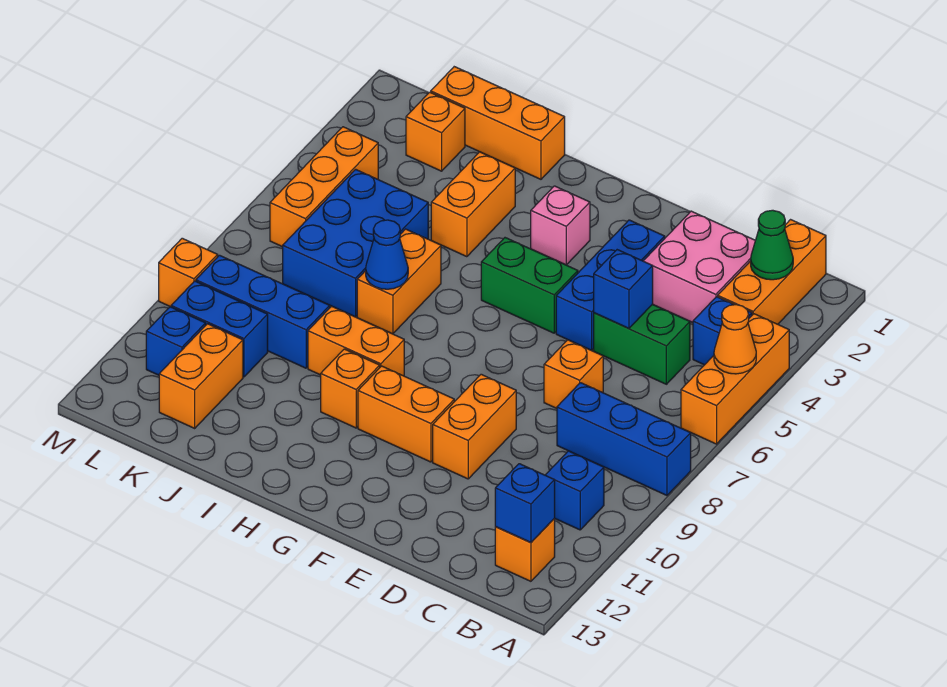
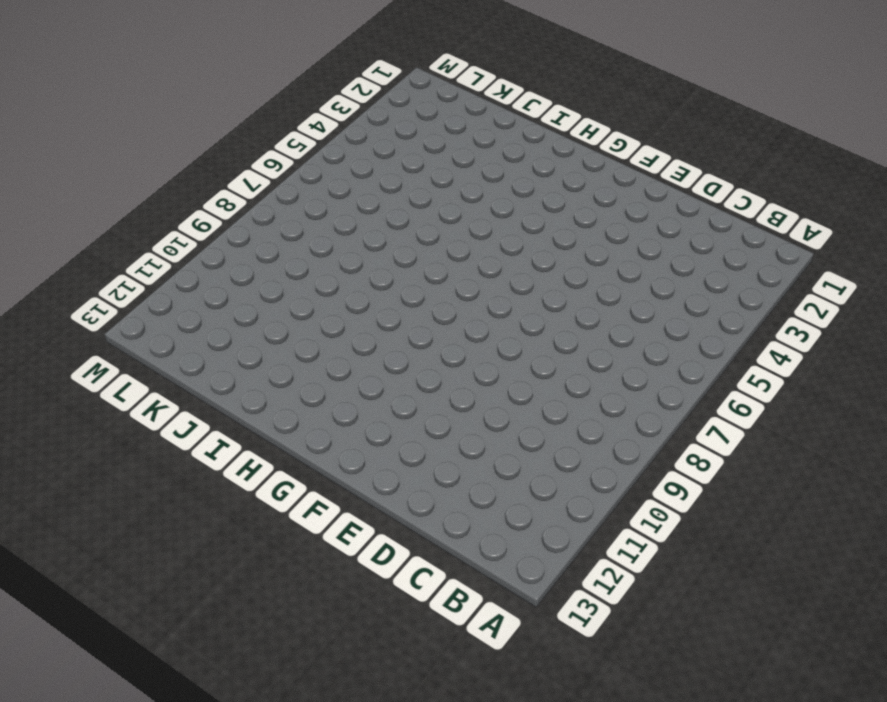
none -> orange brick A4:A6 level 1
none -> blue brick A8:C8 level 1
none -> orange brick B1:B3 level 1
none -> blue brick B4 level 1

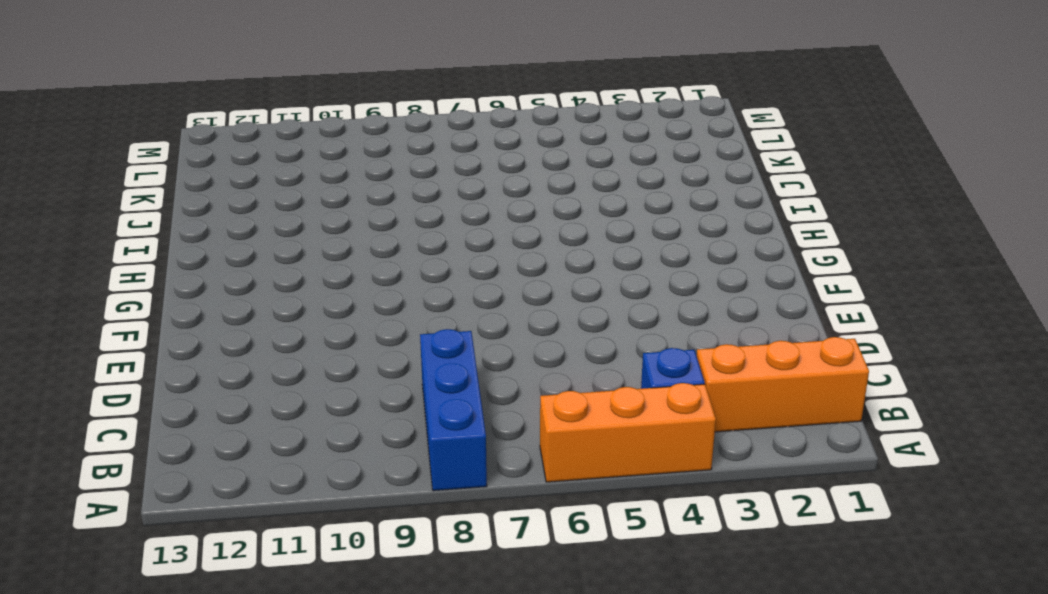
none -> blue brick B10 level 1
none -> orange brick B12 level 1
none -> pink brick C2:D3 level 1
none -> green brick C5:D5 level 1

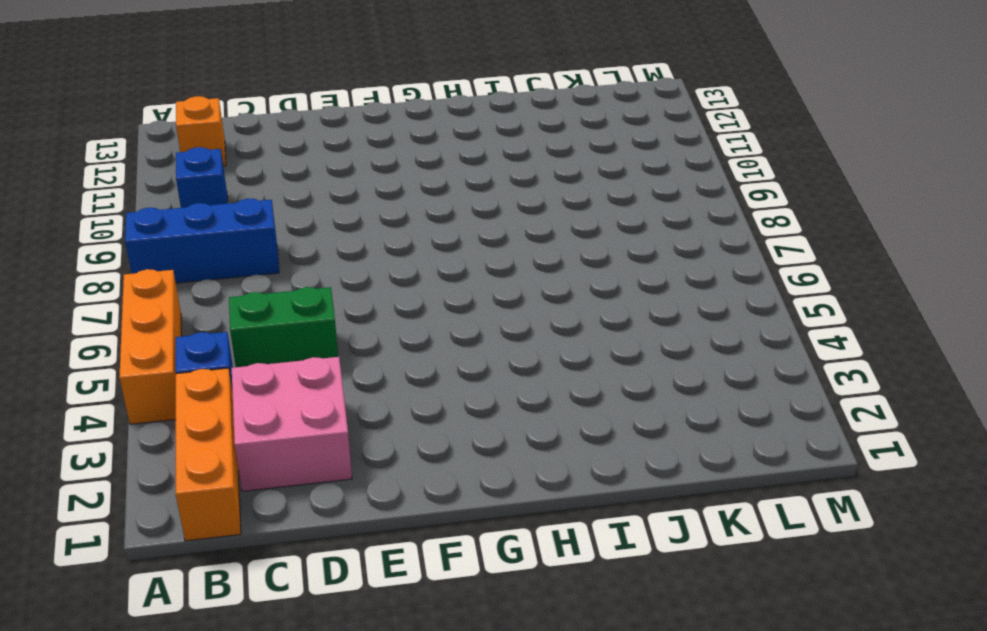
none -> orange brick D7 level 1
none -> blue brick E3:E5 level 1
none -> orange brick E9:E10 level 1
none -> green brick F5:G5 level 1

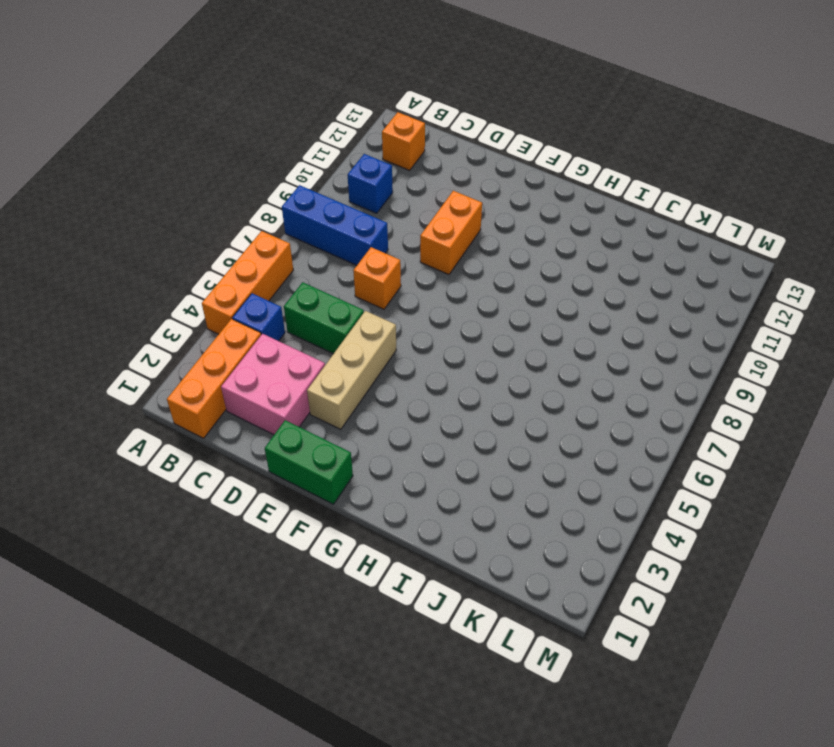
green brick E1:F1 level 1 -> green brick F5:G5 level 1
tan brick E3:E5 level 1 -> blue brick E3:E5 level 1
none -> orange brick F10:G10 level 1
none -> pink brick G3 level 1
none -> orange brick H9:I9 level 1
none -> orange brick H10 level 1

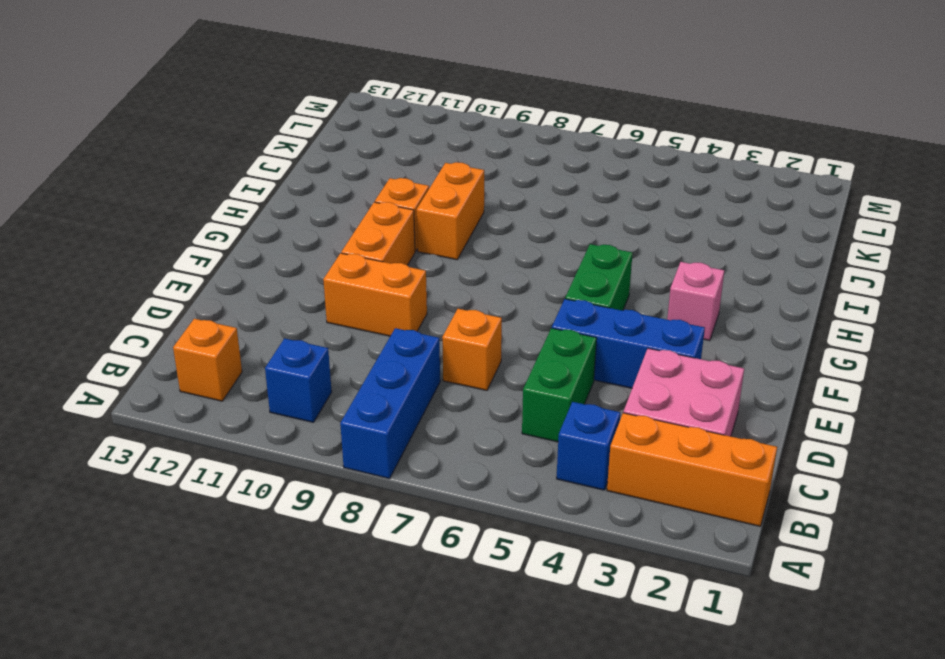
none -> orange brick A4:A6 level 1
none -> orange brick I1:K1 level 1
none -> orange brick I3:I4 level 1
none -> orange brick I6:I7 level 1

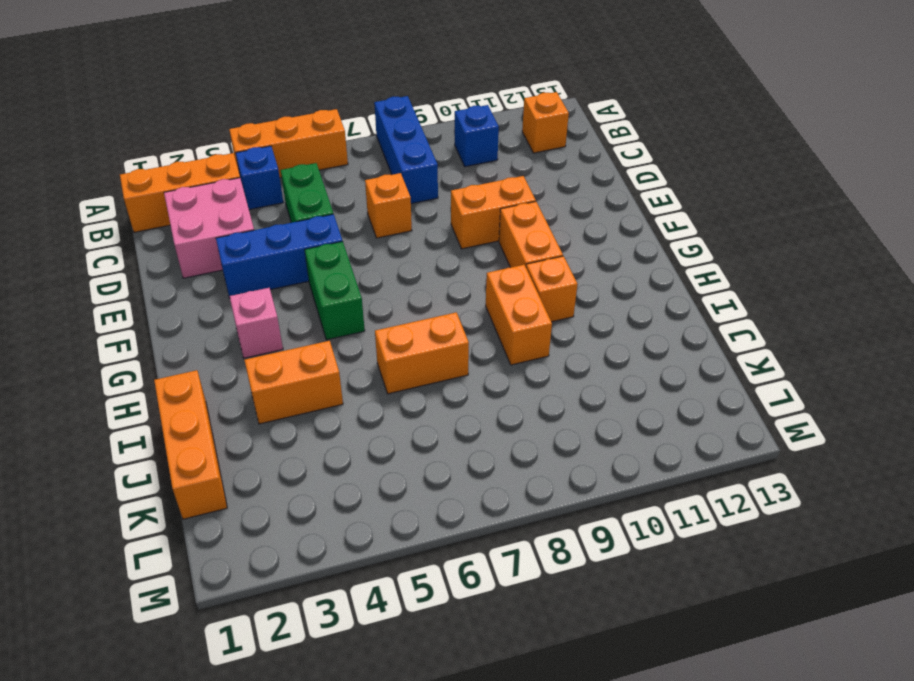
none -> blue brick J5:K7 level 1
none -> blue brick J9:L9 level 1
none -> orange brick K2 level 1
none -> blue brick K10:L10 level 1

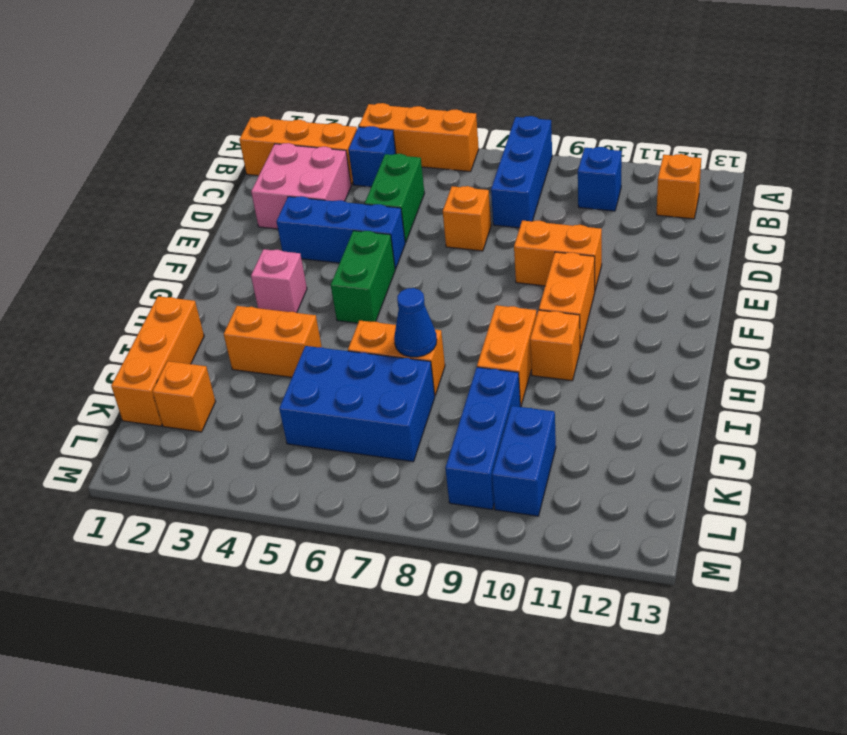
none -> orange brick K11:K12 level 1
none -> orange brick L4:L6 level 1
none -> blue brick L11 level 1
none -> orange brick M9 level 1

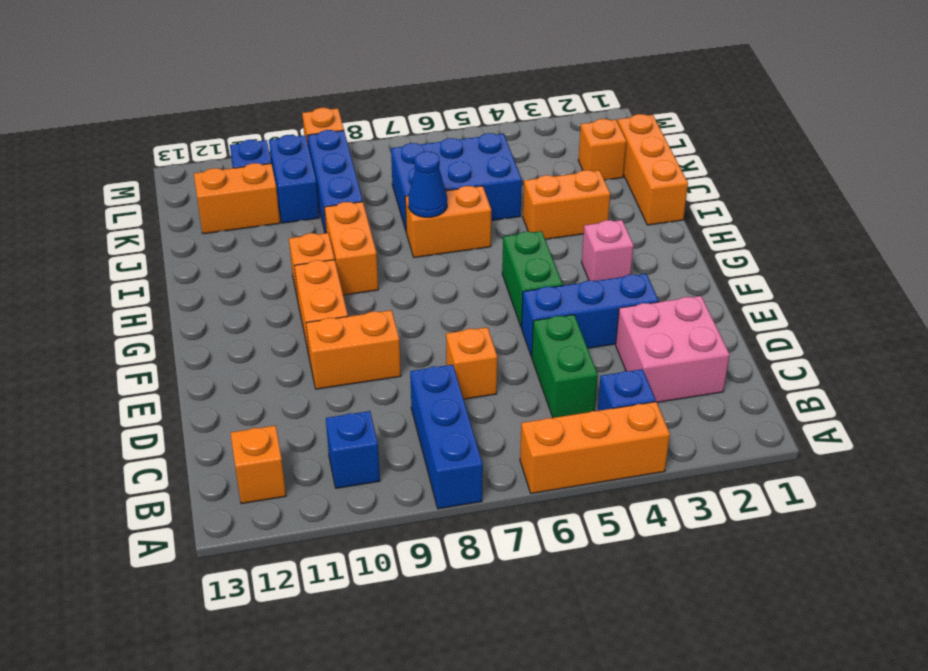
none -> orange brick B1:B3 level 1
none -> orange brick L4:L6 level 1
none -> orange cone A5 level 2
none -> green cone B2 level 2

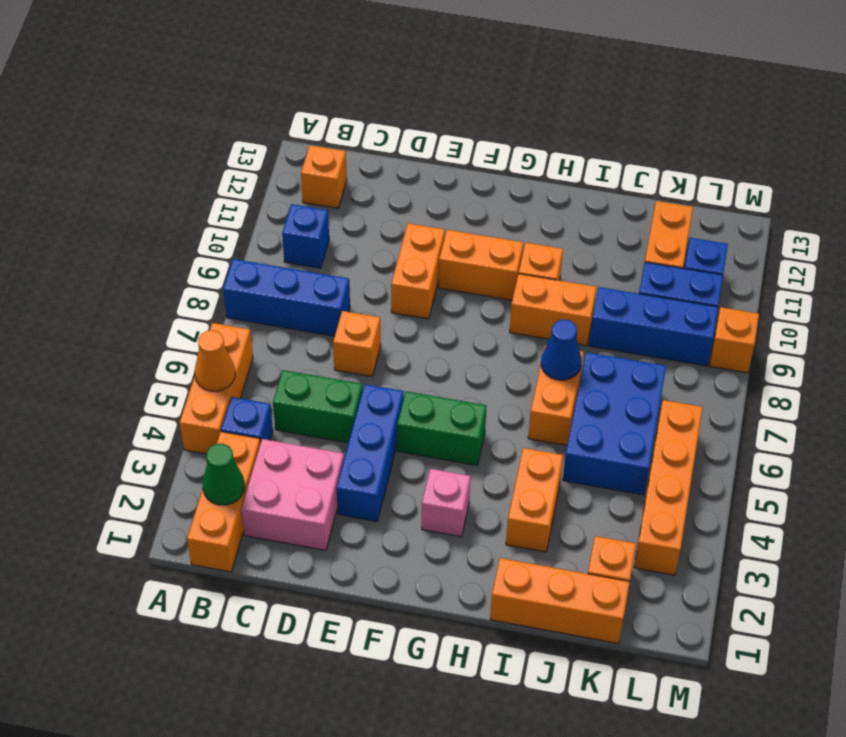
orange brick L3:L6 level 1 -> orange brick L4:L6 level 1
none -> blue brick B12 level 2
none -> blue brick D5 level 2

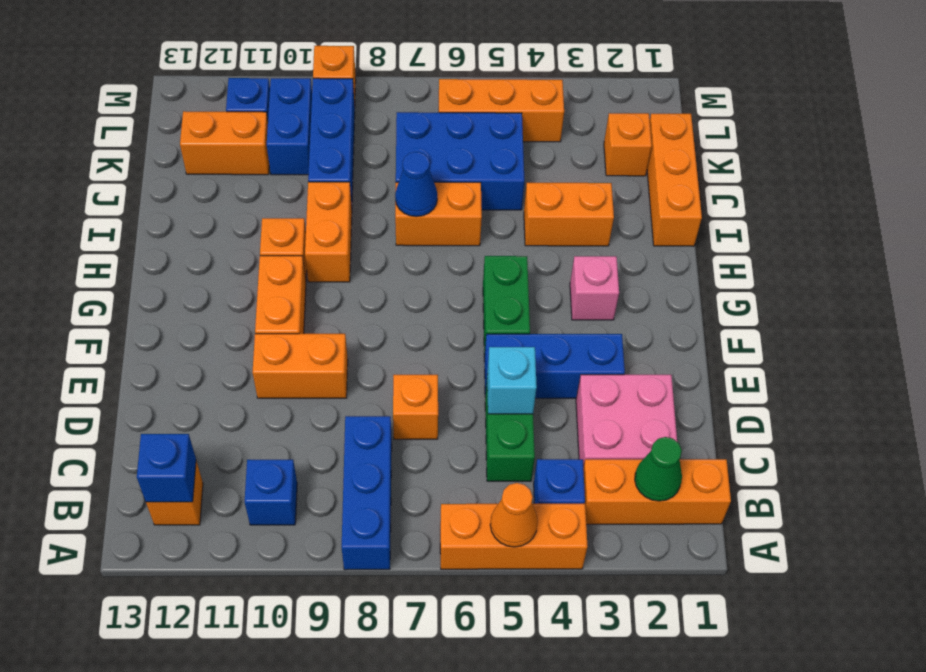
cyan brick D5 level 2 -> blue brick D5 level 2

